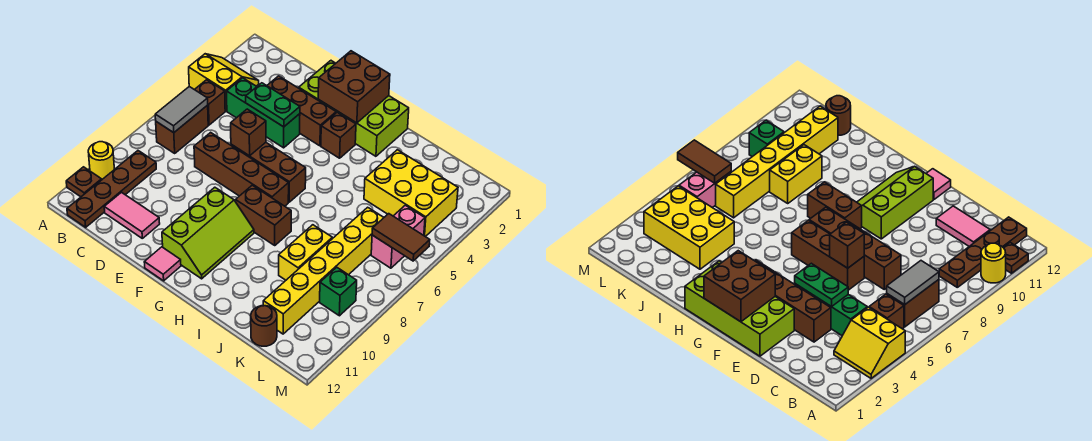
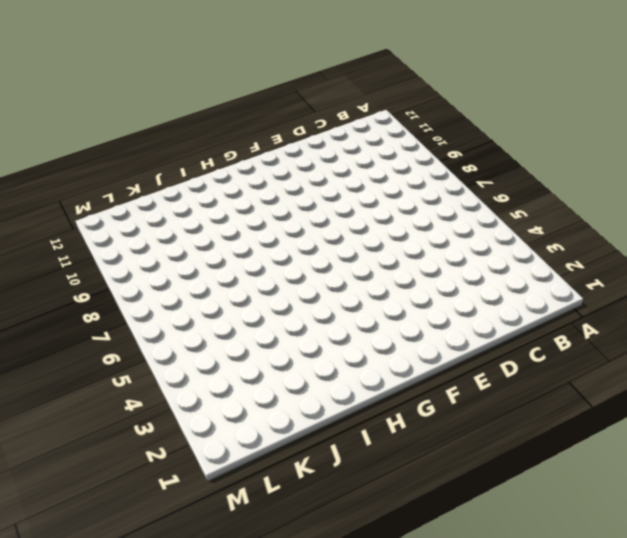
none -> yellow slope A3:B4 level 1 top 4
none -> yellow round brick A10 level 1
none -> brown plate A11 level 1

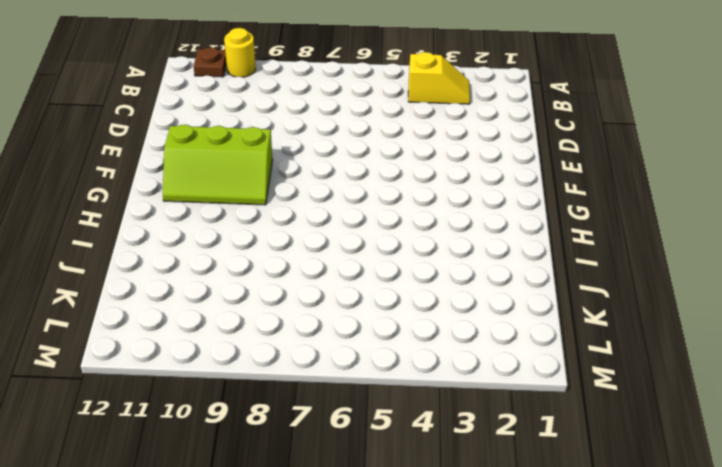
yellow slope B3:B4 level 1 top 4 -> yellow slope A3:B4 level 1 top 4
none -> brown brick B5 level 1
none -> brown brick B6:B7 level 1
none -> brown plate B9:B12 level 1

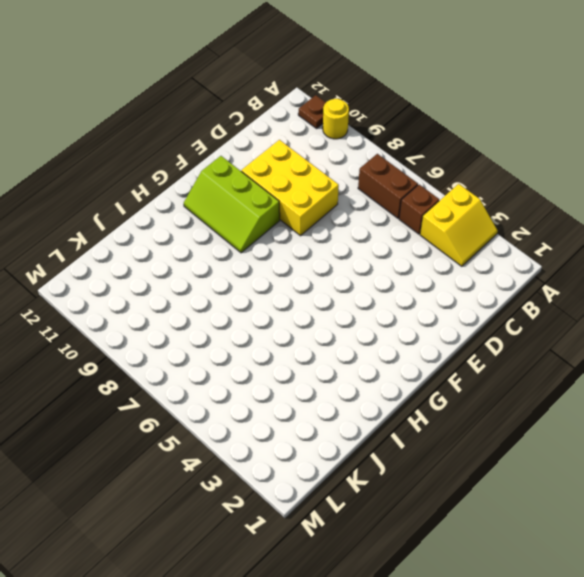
yellow brick D8:E10 level 1 -> yellow brick J3:L4 level 1
none -> brown plate B9:B12 level 1
none -> green brick C4:E4 level 1
none -> pink tile C11:D11 level 1

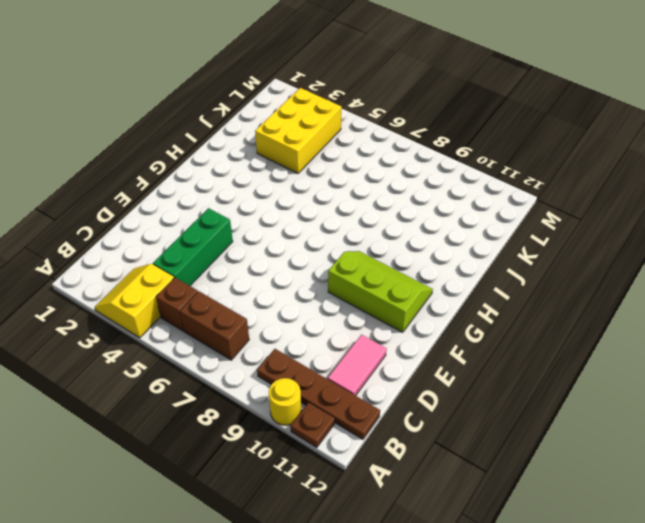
none -> brown brick D3:F3 level 1
none -> brown brick D7:G7 level 1
none -> lime brick E1:H2 level 1

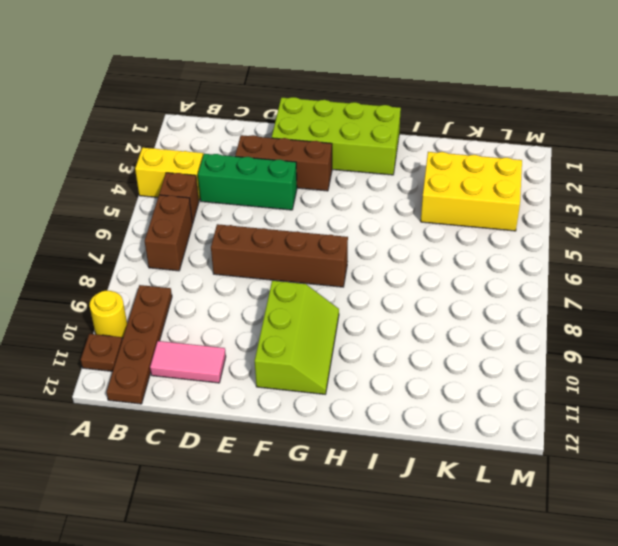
none -> brown brick E6:G6 level 1
none -> pink tile F12 level 1
none -> brown brick G3 level 1

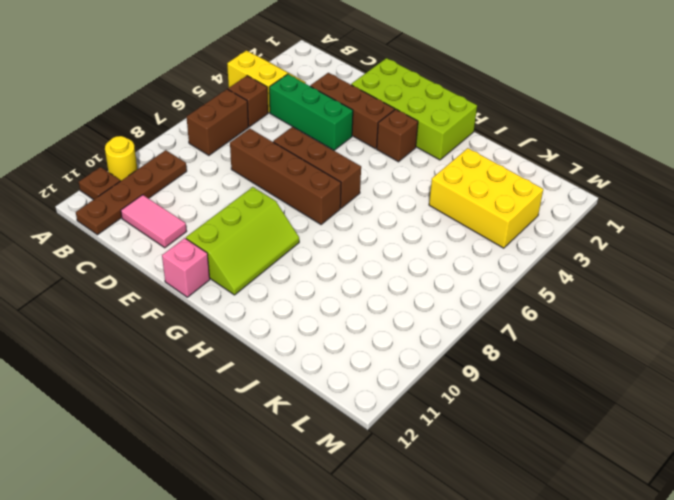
pink brick F12 level 1 -> pink tile F12 level 1
none -> brown brick G8:H8 level 1
none -> yellow brick J8:J9 level 1
none -> yellow brick K6:K11 level 1

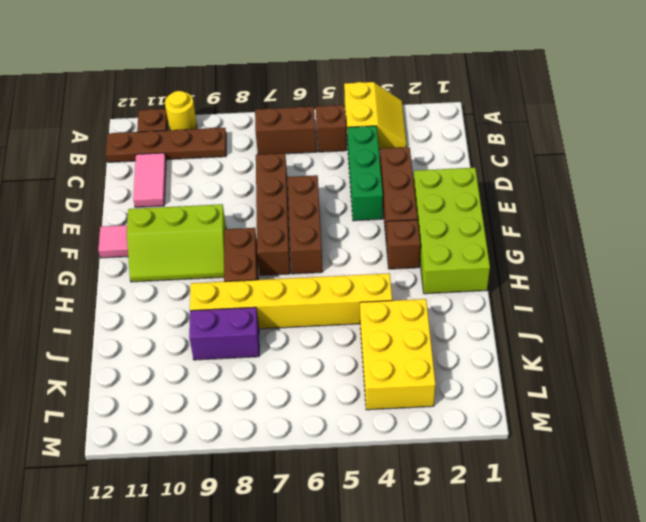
yellow brick I4:I9 level 1 -> yellow brick K6:K11 level 1
purple brick J8:J9 level 1 -> yellow brick J8:J9 level 1
none -> brown round brick K12 level 1
none -> pink brick L5:L6 level 1
none -> green brick L9 level 1

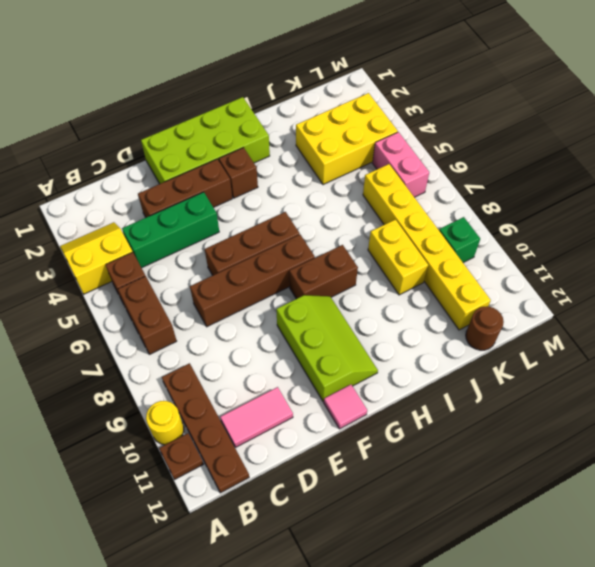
none -> grey tile B6:B7 level 2
none -> green plate D4:E4 level 2
none -> brown brick E6 level 2

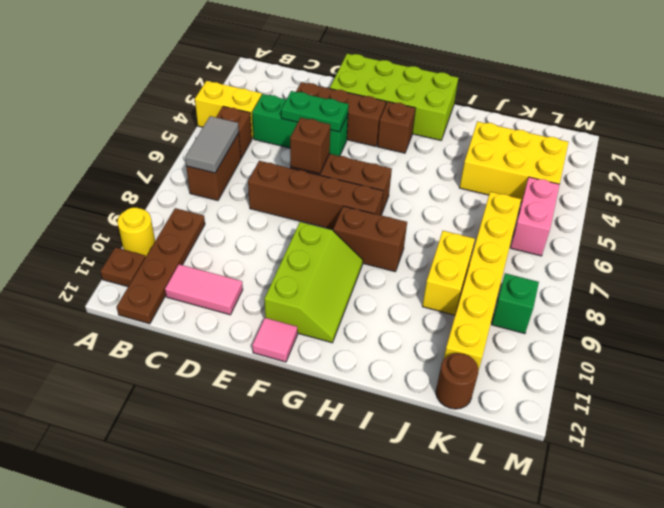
none -> brown brick F1:G2 level 2
none -> brown tile L6:M6 level 2

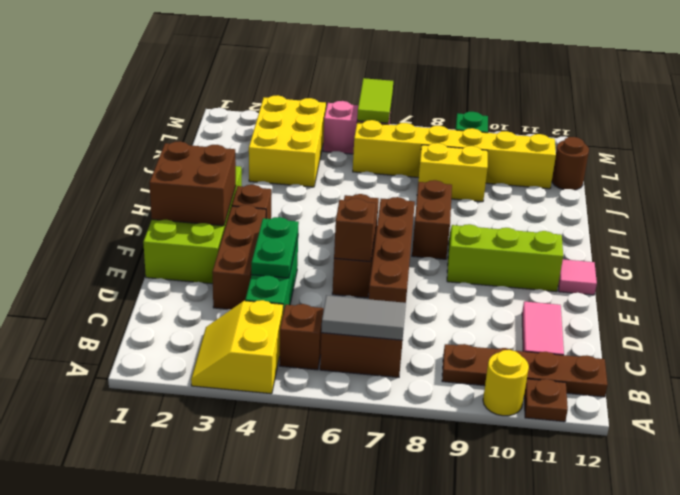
lime tile L6:M6 level 2 -> brown tile L6:M6 level 2

